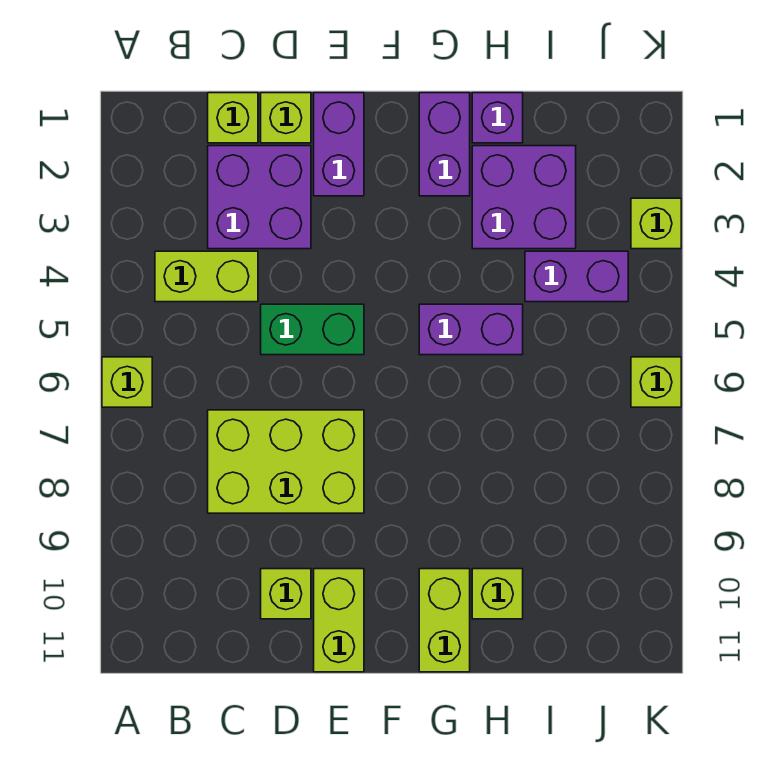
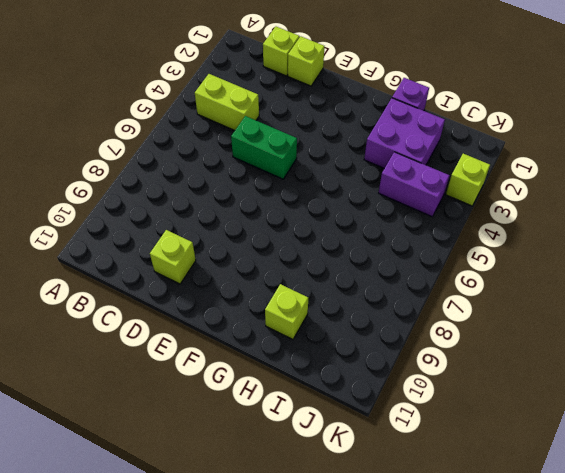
none -> lime brick A6 level 1
none -> purple brick C2:D3 level 1
none -> lime brick C7:E8 level 1

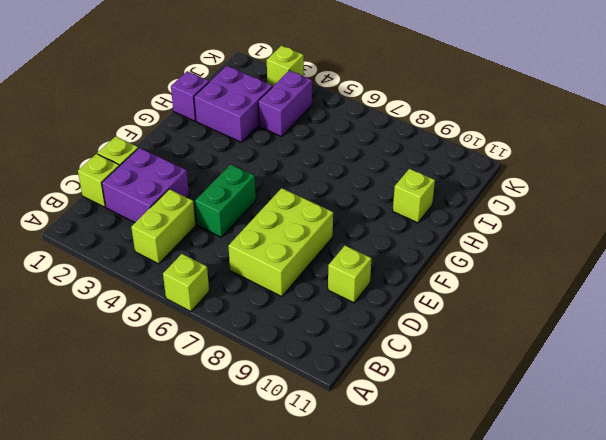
none -> purple brick E1:E2 level 1
none -> lime brick E10:E11 level 1
none -> purple brick G1:G2 level 1

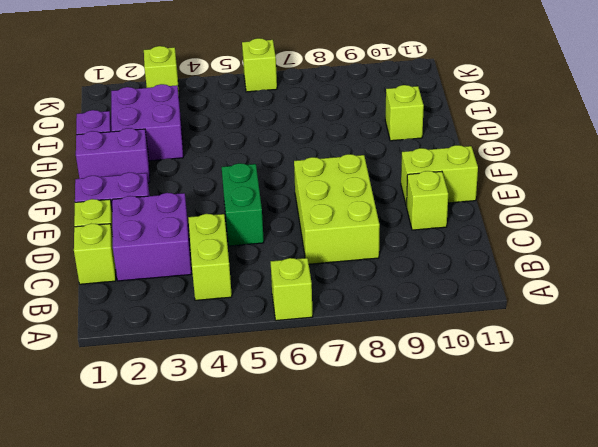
none -> purple brick G5:H5 level 1
none -> lime brick G10:G11 level 1
none -> purple brick I4:J4 level 1

